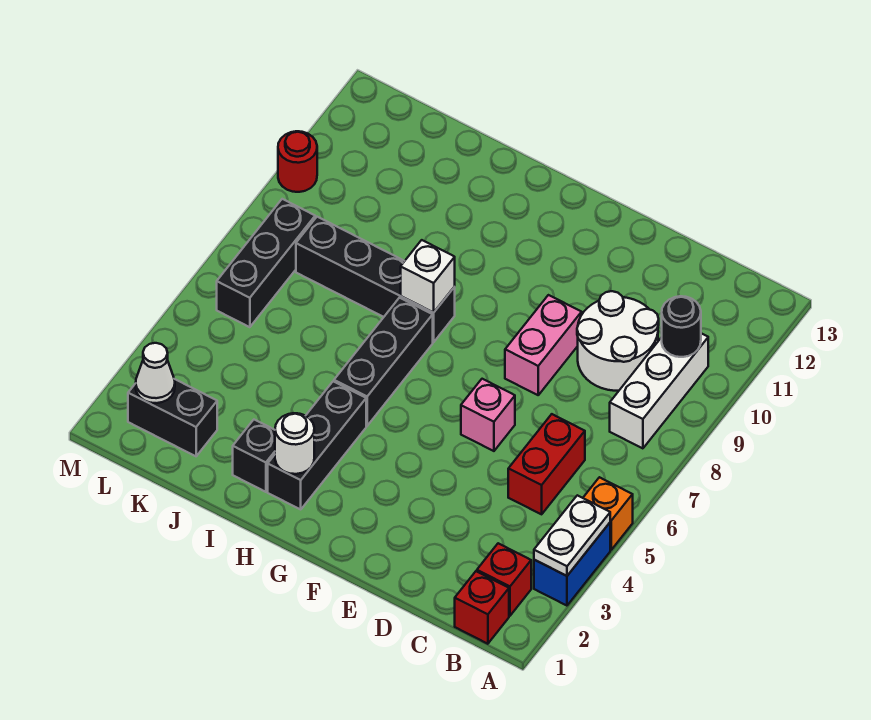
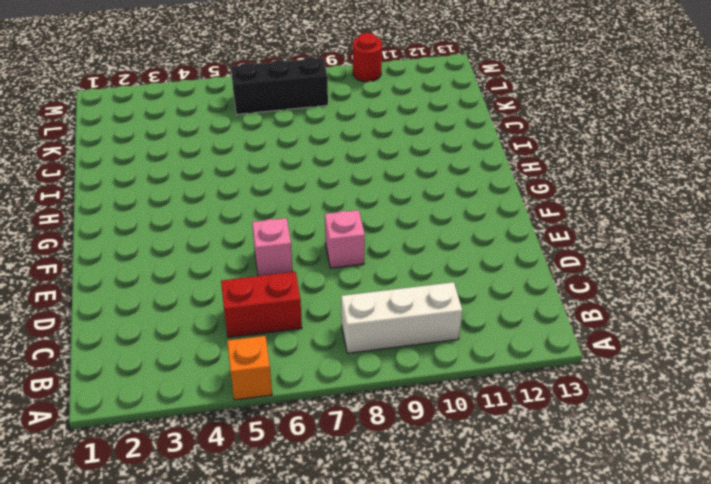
pink brick E8 level 1 -> pink brick E8:E9 level 1
none -> blue brick A3:A4 level 1
none -> red brick B1 level 1
none -> red brick B2 level 1

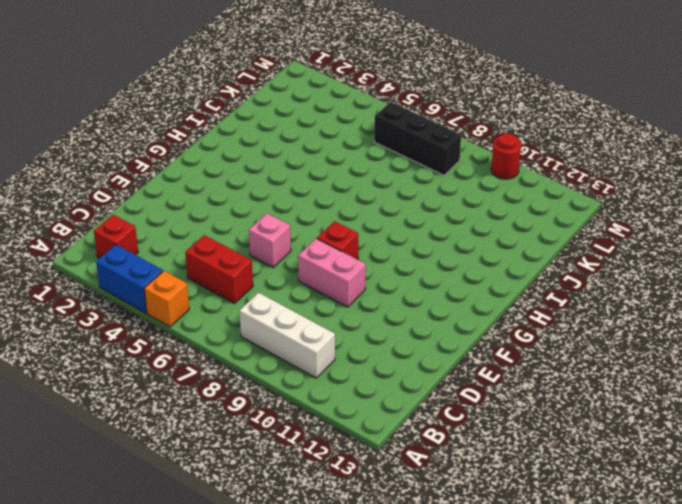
red brick F8 level 1 -> red brick B1 level 1
none -> white round brick C9:D10 level 1
none -> black brick H2:H4 level 1
none -> black brick H5:H7 level 1

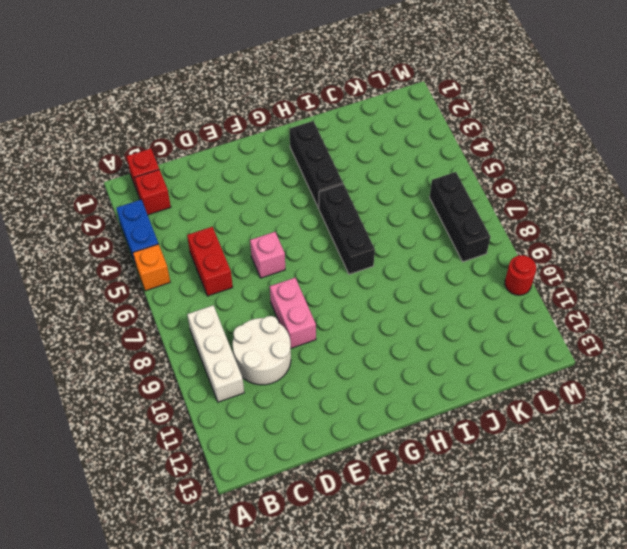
none -> black brick H8:K8 level 1
none -> black brick I2 level 1
none -> black brick K2:L2 level 1

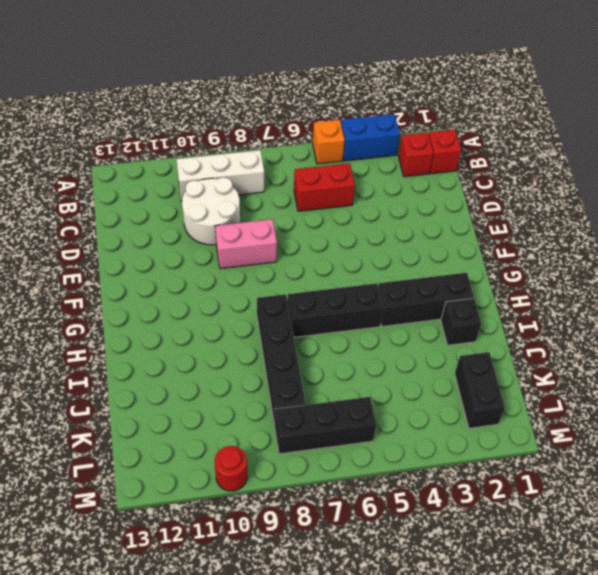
none -> pink brick E6 level 1
none -> white plate A3:A4 level 2
none -> black round brick B10 level 2

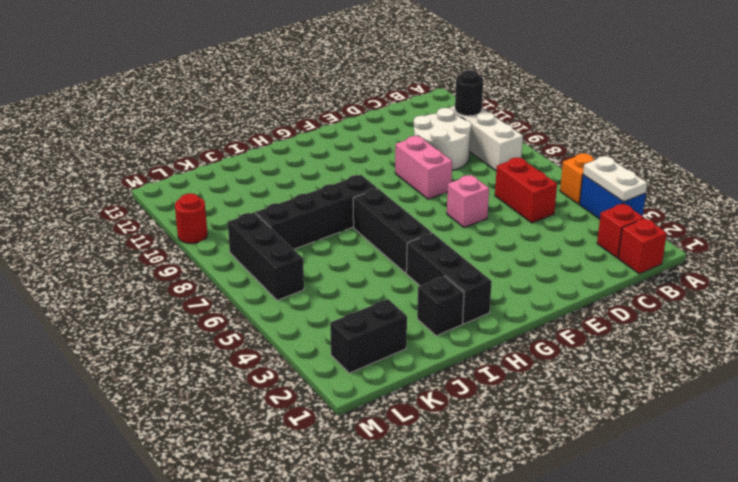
none -> white round brick H2 level 2
none -> white brick H8 level 2
none -> white cone L2 level 2

